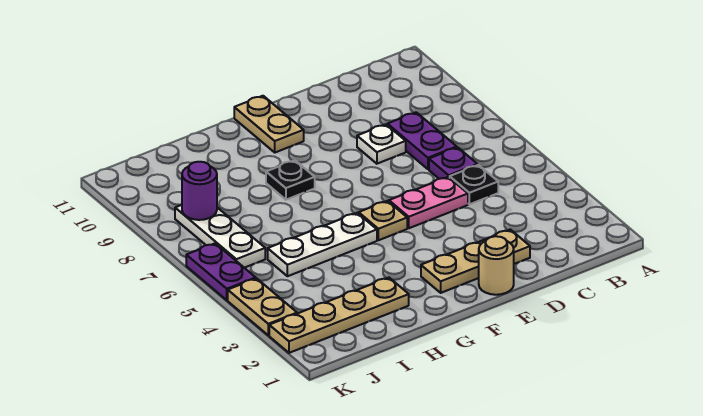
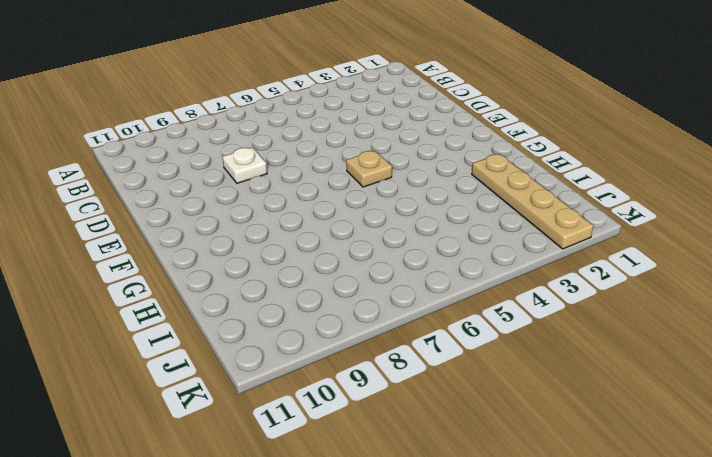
none -> black plate C5 level 1
none -> purple plate C6 level 1
none -> purple plate C7:C8 level 1

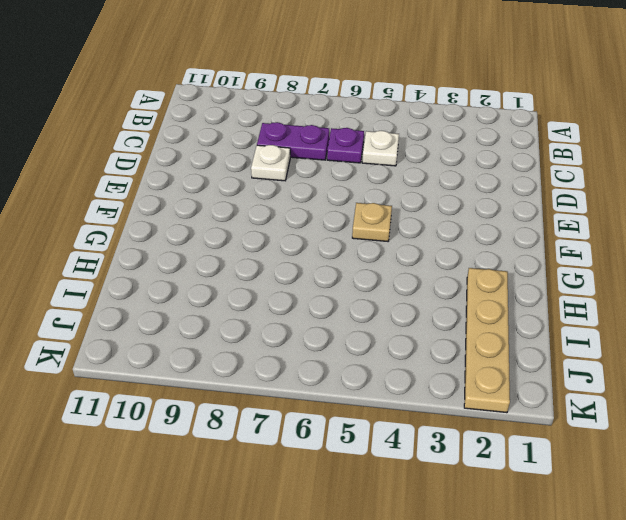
white plate C5 level 1 -> black plate C5 level 1
none -> tan plate D2:F2 level 1
none -> pink plate D5:E5 level 1
none -> tan round brick E1 level 1

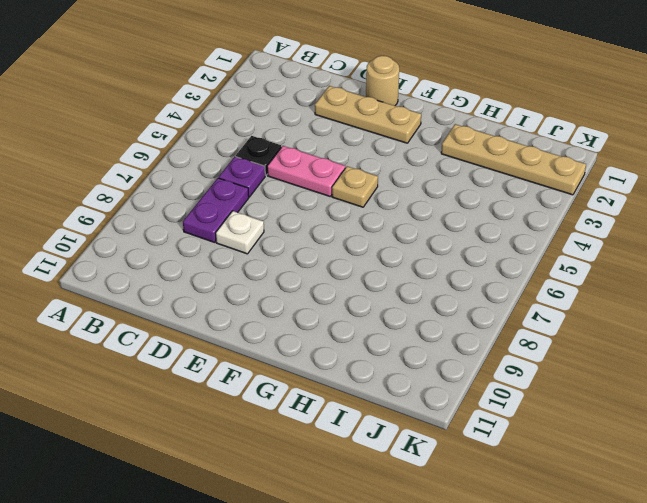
none -> tan plate F10:F11 level 1
none -> white plate G5:I5 level 1
none -> black plate G8 level 1

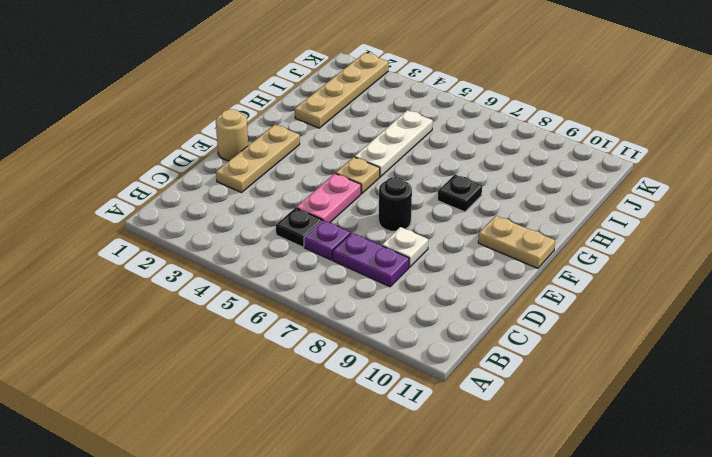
black round brick E7 level 1 -> none
none -> white plate J6:J8 level 1
none -> tan plate K3:K4 level 1
none -> purple plate K5:K6 level 1

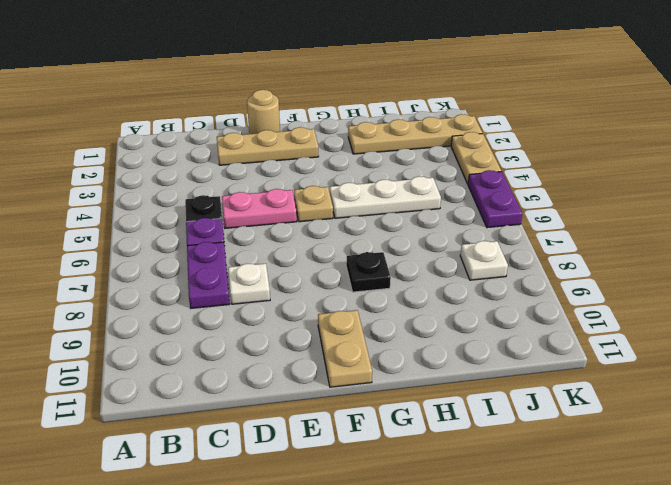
white plate J8 level 1 -> white plate J6:J8 level 1
none -> purple round brick J8 level 2

